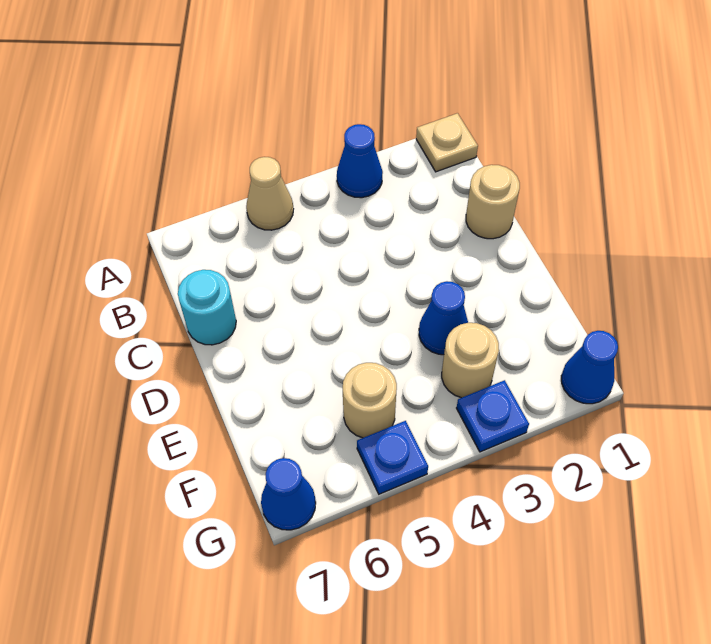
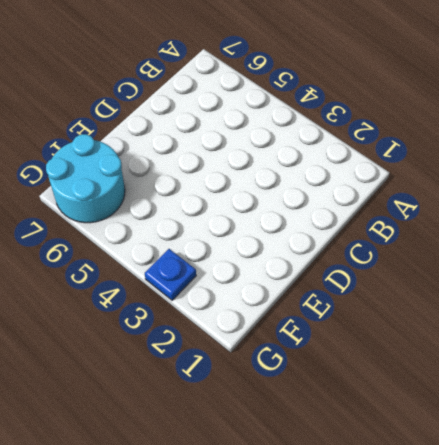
cyan round brick F6:G7 level 1 -> blue cone G7 level 1
none -> tan plate A1 level 1
none -> blue cone A3 level 1
none -> tan cone A5 level 1

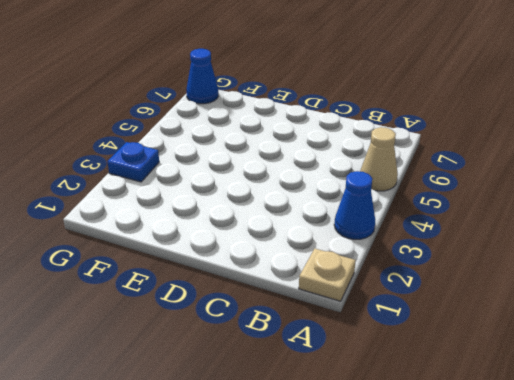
none -> tan round brick C1 level 1
none -> cyan round brick C7 level 1
none -> blue cone E3 level 1

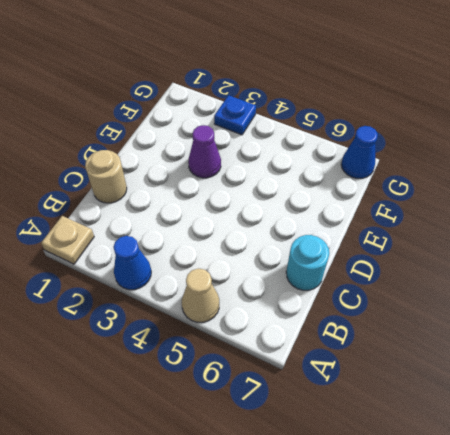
purple cone E3 level 1 -> blue cone E3 level 1
none -> tan round brick F3 level 1
none -> tan round brick F5 level 1
none -> blue cone G1 level 1

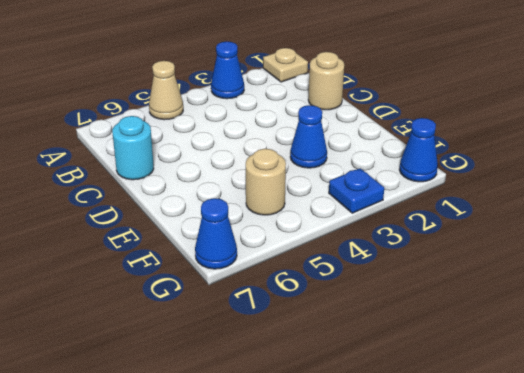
none -> tan round brick F3 level 1
none -> blue plate G5 level 1

